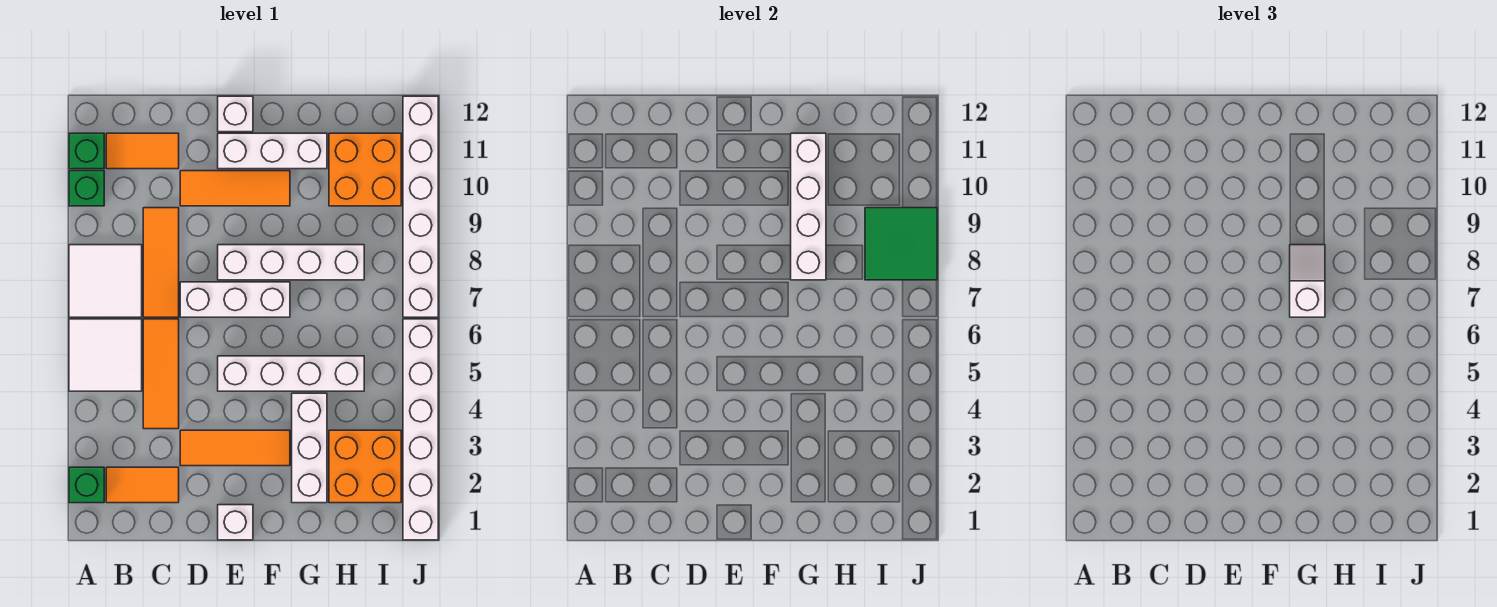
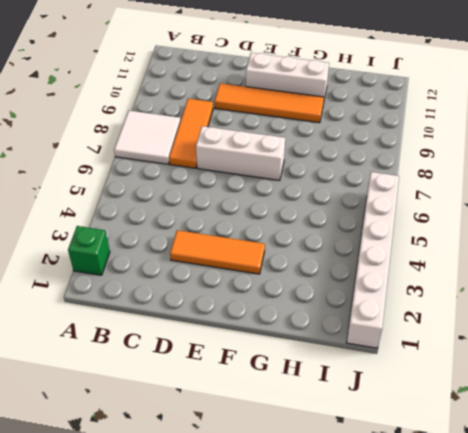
orange tile D10:G10 level 1 -> orange tile D10:F10 level 1
none -> white tile A5:B6 level 1
none -> green brick A10 level 1
none -> green brick A11 level 1

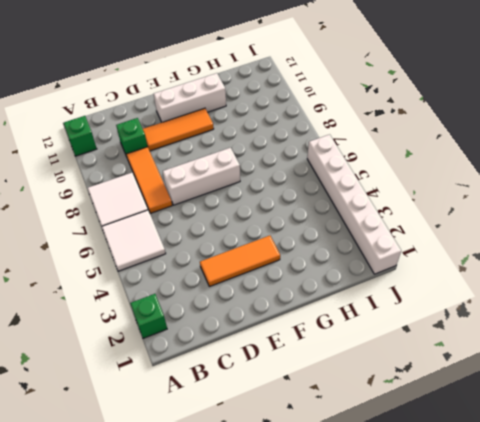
green brick C10 level 1 -> green brick A10 level 1
none -> orange tile B2:C2 level 1
none -> orange tile B11:C11 level 1
none -> orange tile C4:C6 level 1

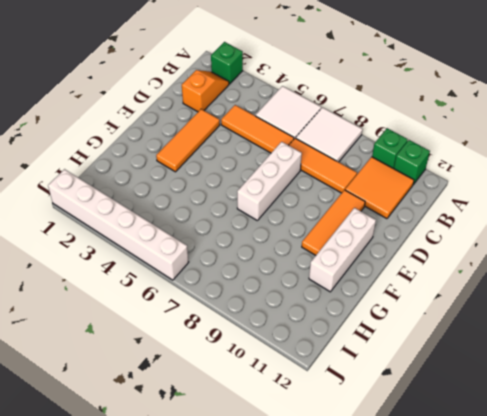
orange slope B2:C2 level 1 top C -> orange tile B2:C2 level 1
orange tile B10:C11 level 1 -> orange tile B11:C11 level 1
none -> white brick E1 level 1
none -> white brick E5:H5 level 1
none -> white brick E8:H8 level 1

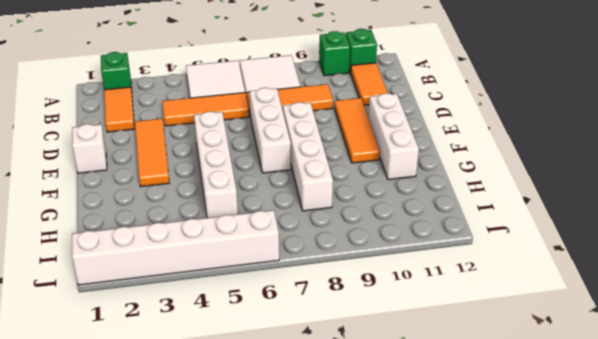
none -> white brick E12 level 1
none -> white brick G2:G4 level 1
none -> orange brick H2:I3 level 1

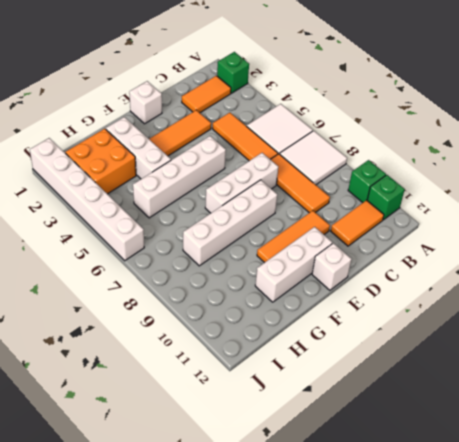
none -> orange brick H10:I11 level 1
none -> white brick J7:J12 level 1
none -> white brick G8:G11 level 2

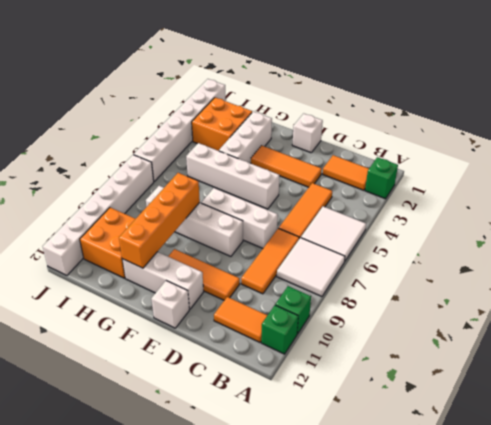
orange brick G8:G11 level 2 -> white brick G8:G11 level 2
none -> green tile I8:J9 level 2
none -> white slope G7:G8 level 3 top 7

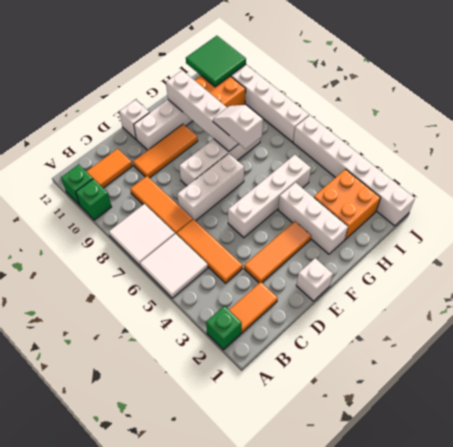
green tile I11:J12 level 2 -> green tile I8:J9 level 2

